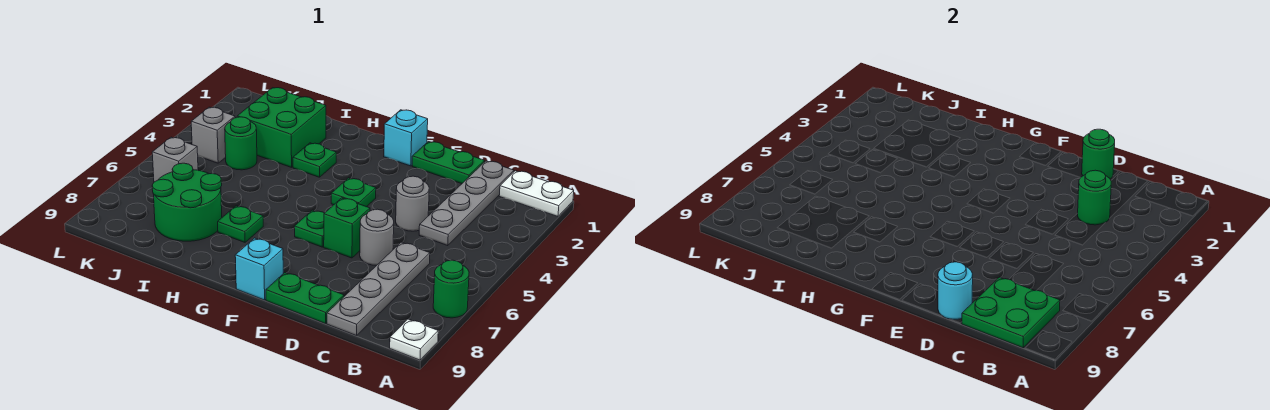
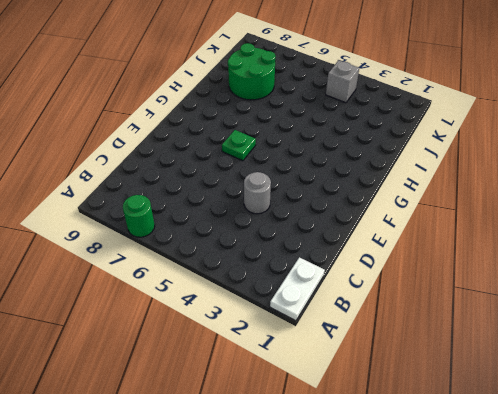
none -> white plate A9 level 1
none -> grey plate C1:C4 level 1
none -> grey plate C6:C9 level 1

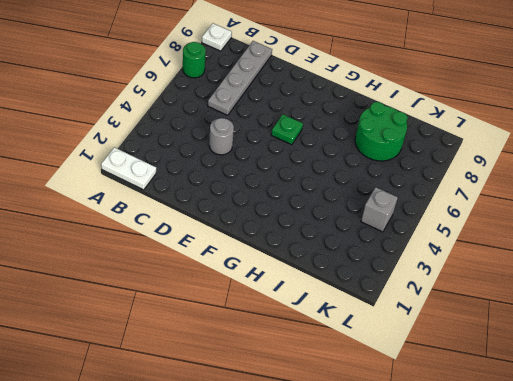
none -> grey plate C1:C4 level 1
none -> green plate D1:E1 level 1
none -> grey round brick D6 level 1

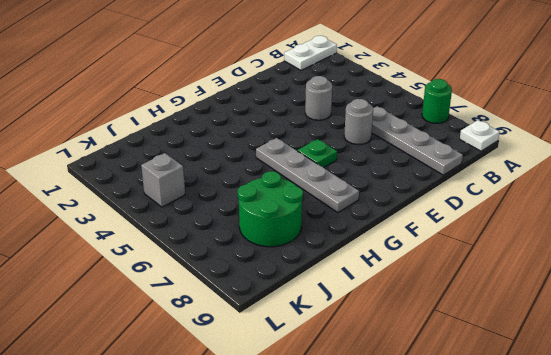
grey plate G5:G8 level 1 -> grey plate C1:C4 level 1
none -> green plate D1:E1 level 1
none -> green plate D9:E9 level 1
none -> green brick E6 level 1

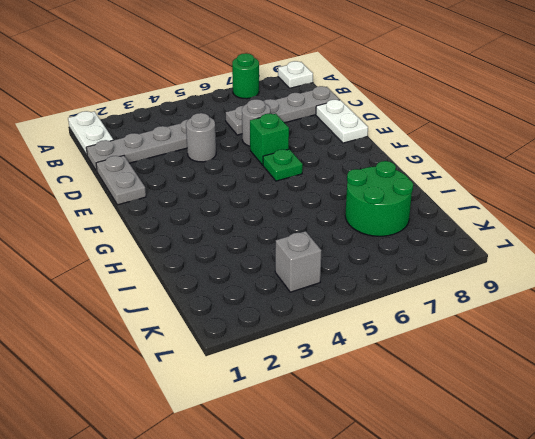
grey plate D1:E1 level 1 -> green plate D1:E1 level 1
white plate D9:E9 level 1 -> green plate D9:E9 level 1
none -> cyan brick F1 level 1
none -> green plate F4 level 1
none -> cyan brick F9 level 1

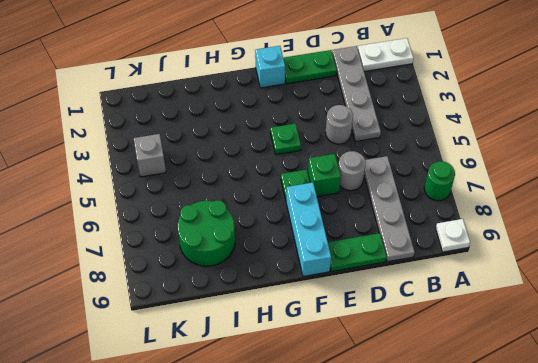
cyan brick F7:F9 level 1 -> cyan brick F9 level 1
none -> green plate H3 level 1
none -> green plate H7 level 1
none -> green brick I2:J3 level 1

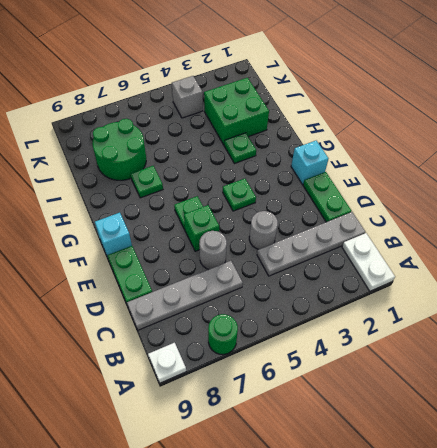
none -> green round brick J4 level 1
none -> grey brick K6 level 1
none -> green plate B8:C9 level 2

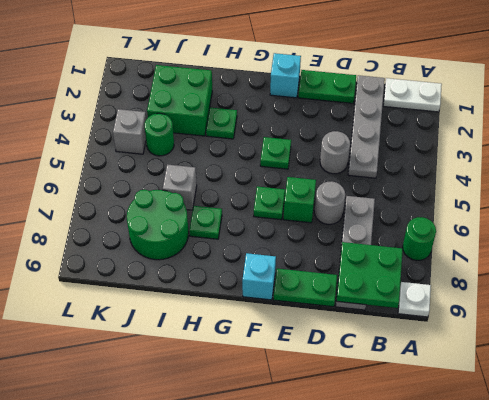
grey brick I6 level 1 -> grey brick K6 level 1
none -> green round brick C3 level 2
none -> green round brick D1 level 2
none -> cyan round brick D9 level 2

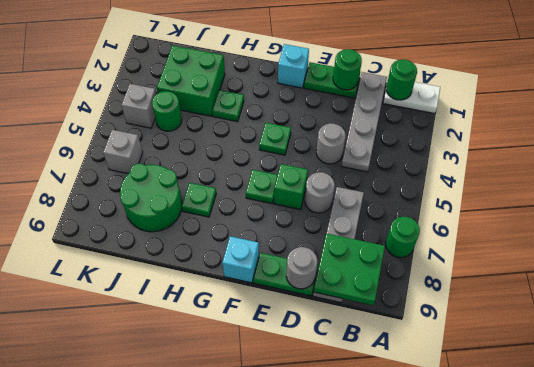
green round brick B1 level 2 -> green round brick C3 level 2
grey round brick D9 level 2 -> cyan round brick D9 level 2
none -> white plate A9 level 1

